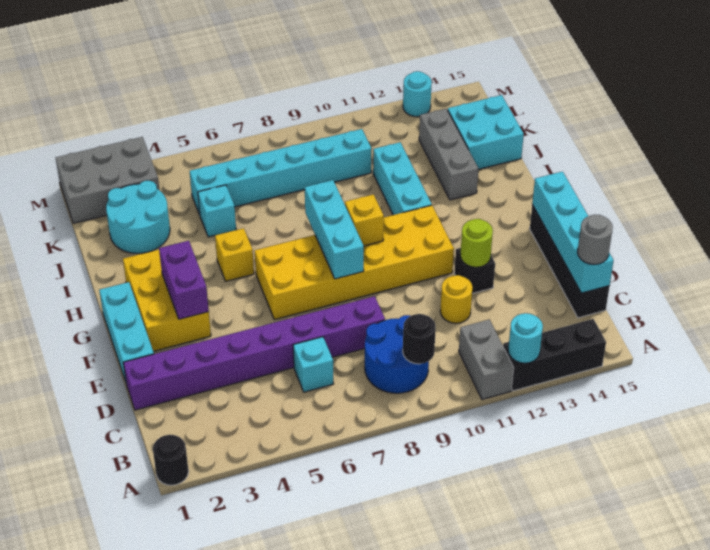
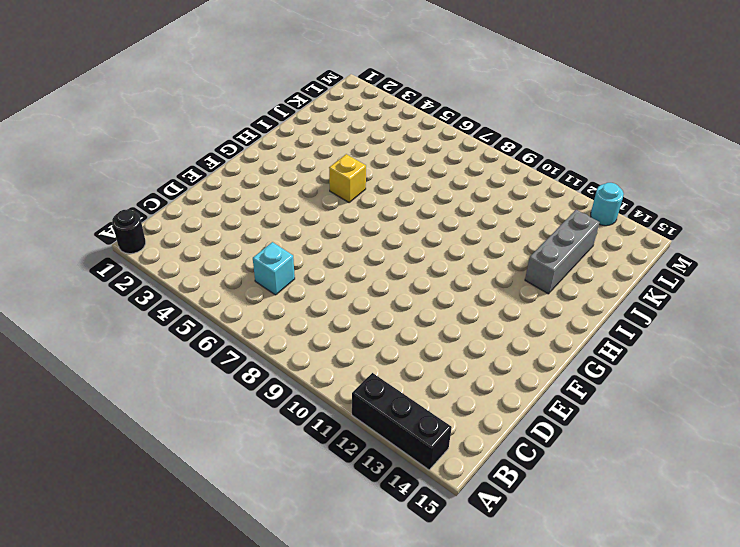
none -> grey brick A11:B11 level 1
none -> blue round brick B8:C9 level 1
none -> black brick C15:F15 level 1

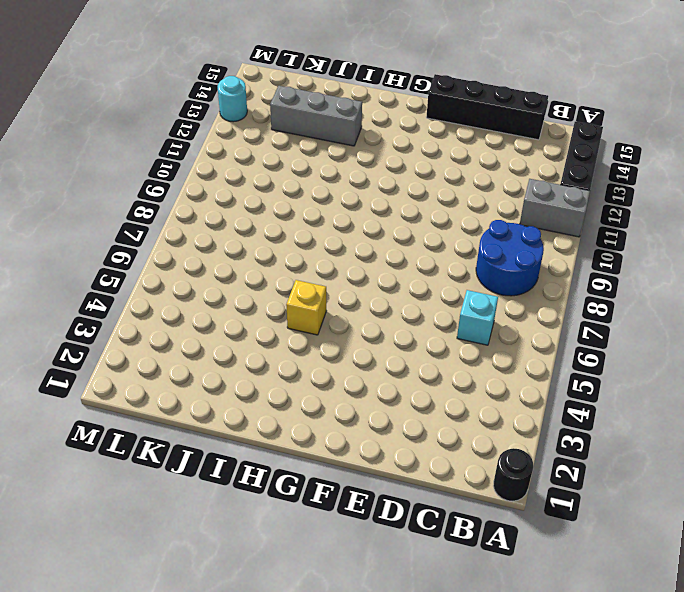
none -> purple brick D1:D8 level 1
none -> yellow round brick D11 level 1
none -> cyan brick E1:G1 level 1

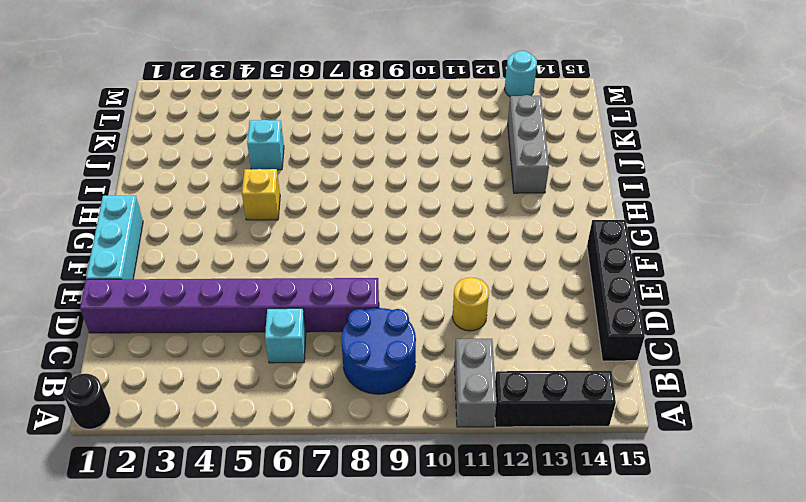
none -> black brick E12 level 1
none -> yellow brick F2:H3 level 1
none -> yellow brick F6:G11 level 1

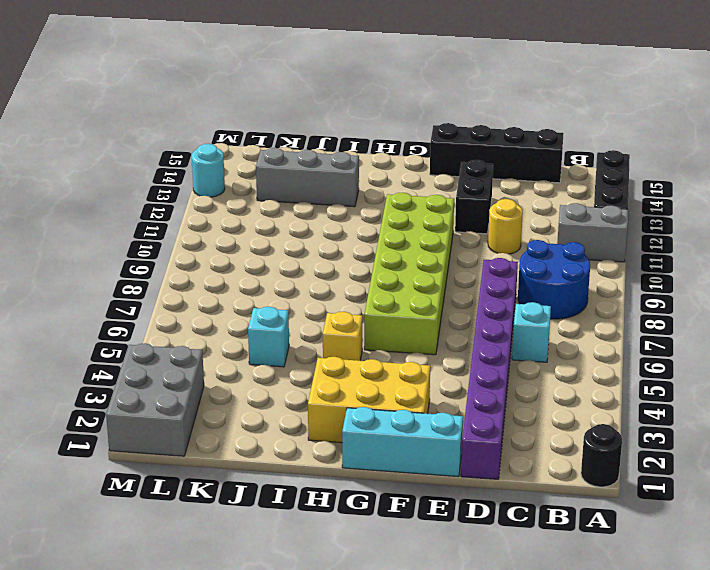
black brick E12:E13 level 1 -> black brick E12 level 1
lime brick F6:G11 level 1 -> yellow brick F6:G11 level 1
none -> cyan brick H11:J11 level 1
none -> cyan round brick J2:K3 level 1
none -> cyan brick J14:K15 level 1

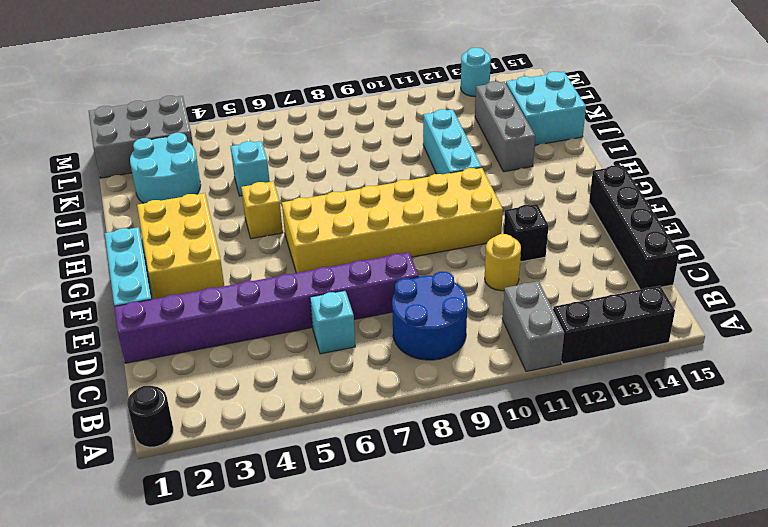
none -> cyan brick K5:K10 level 1
none -> cyan round brick A12 level 2
none -> black round brick B9 level 2

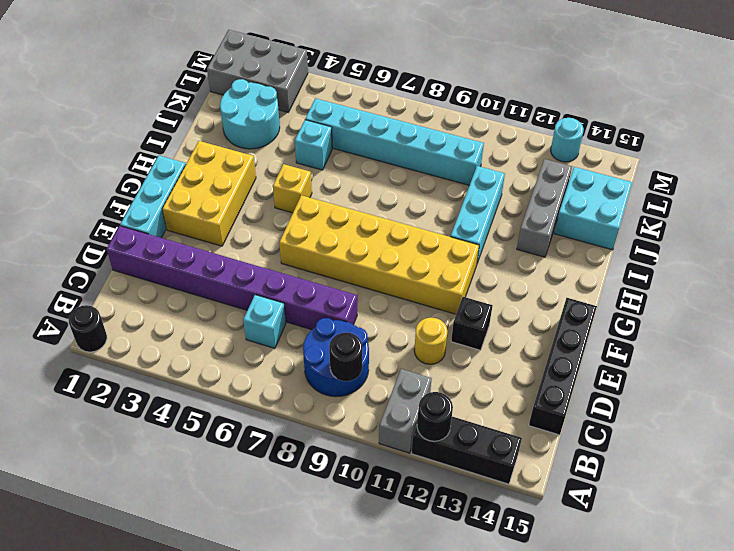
black round brick A12 level 2 -> cyan round brick A12 level 2
none -> cyan brick C15:F15 level 2
none -> lime round brick E12 level 2
none -> purple brick F3:G3 level 2

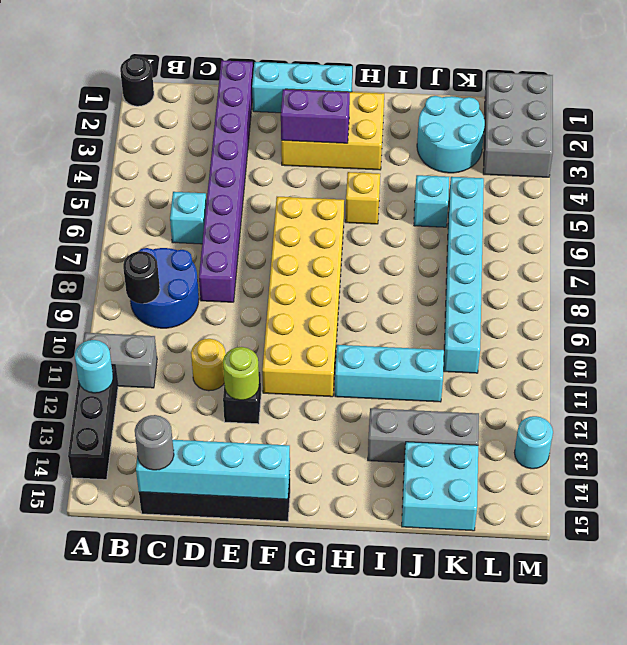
none -> cyan brick F8:H8 level 2
none -> yellow brick G9 level 2

